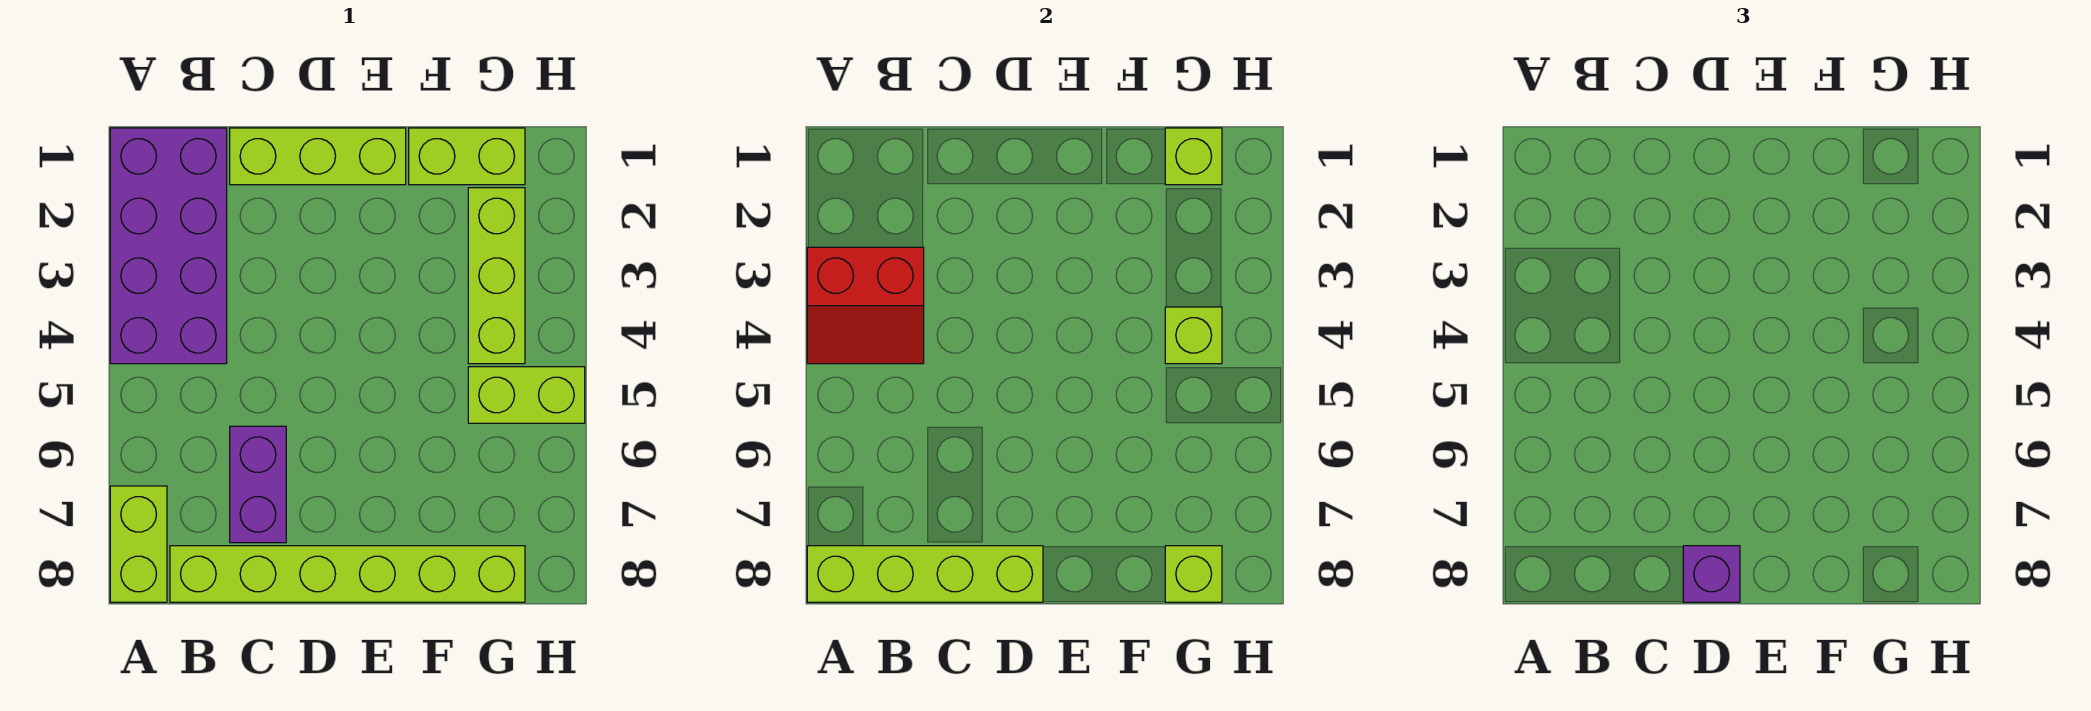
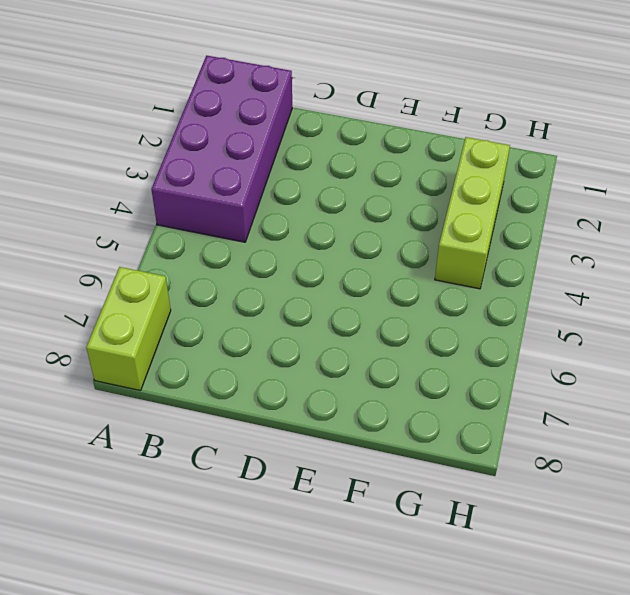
none -> lime brick B8:G8 level 1
none -> lime brick C1:E1 level 1
none -> purple brick C6:C7 level 1

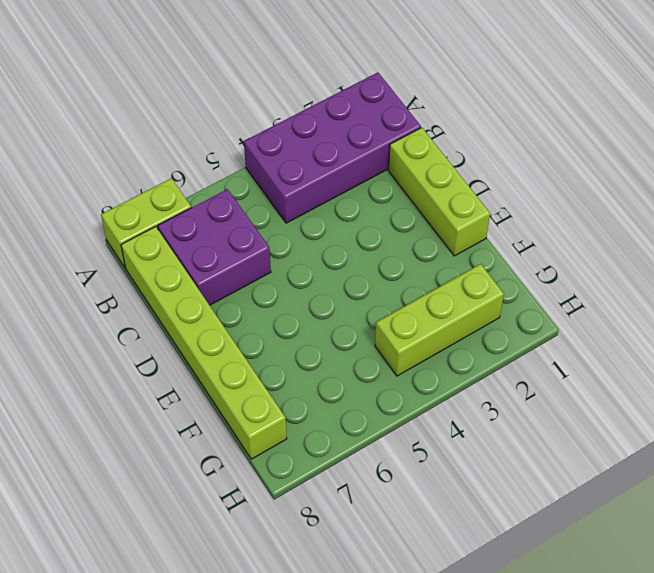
purple brick B6:C7 level 1 -> purple brick C6:C7 level 1
none -> lime brick F1:G1 level 1
none -> lime brick G5:H5 level 1
none -> red slope A3:B4 level 2 top 3

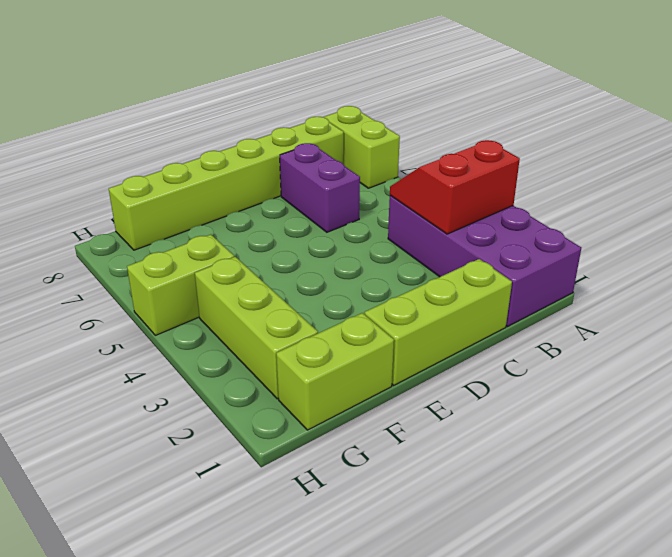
none -> lime brick A8:D8 level 2
none -> lime brick G1 level 2
none -> lime brick G4 level 2

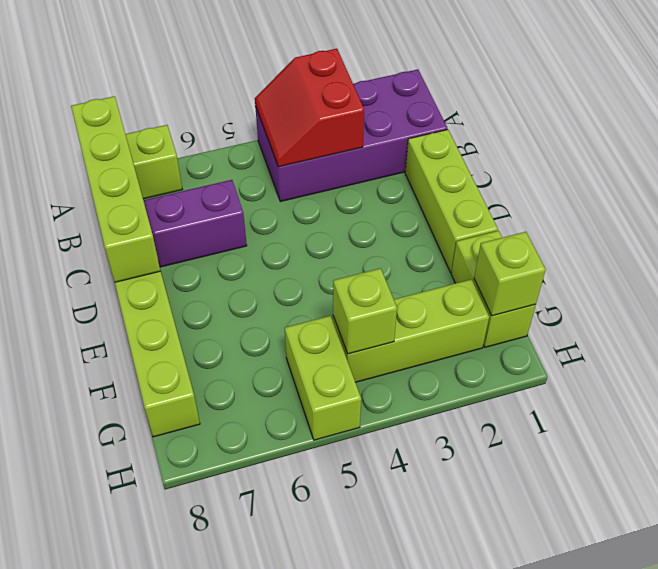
none -> lime brick G8 level 2
none -> purple brick D8 level 3

